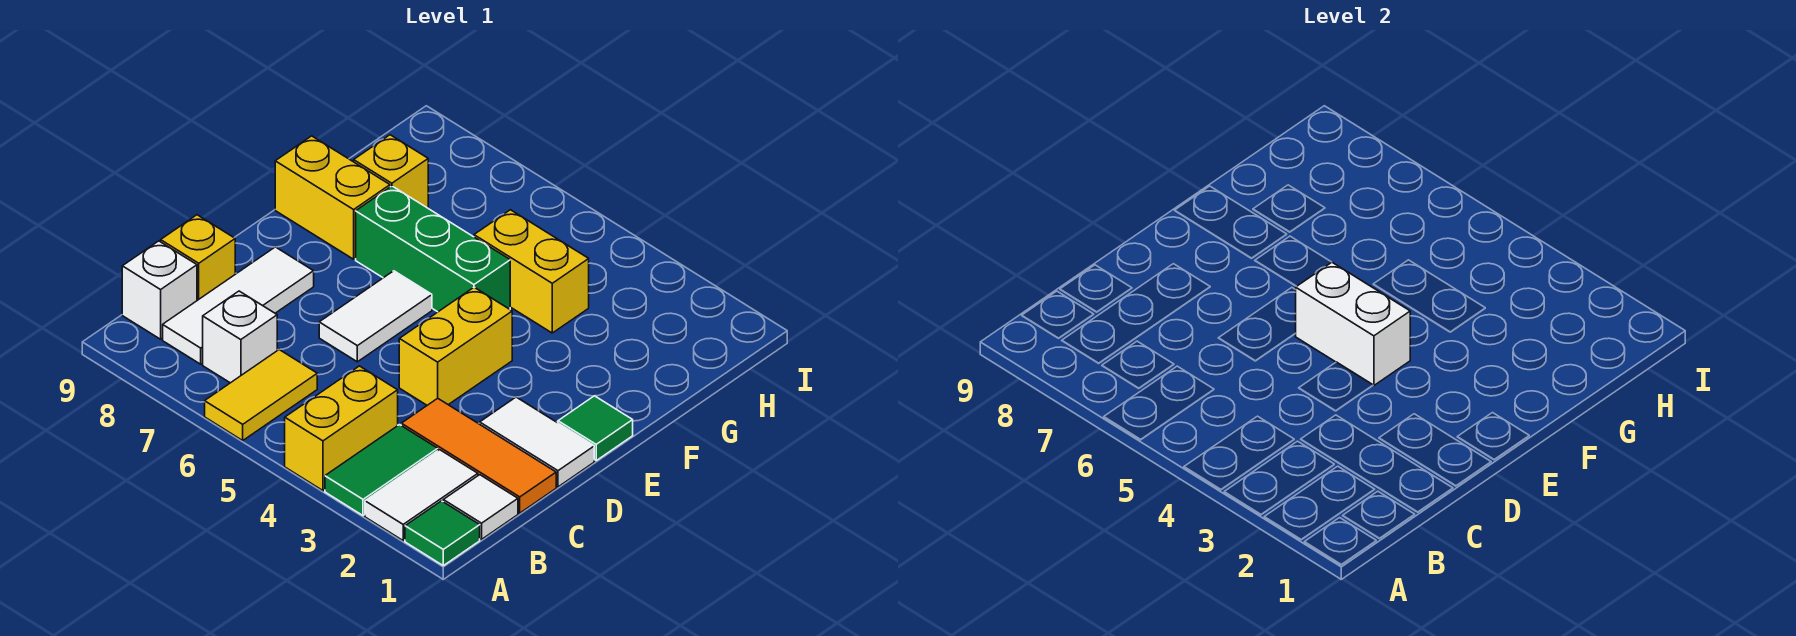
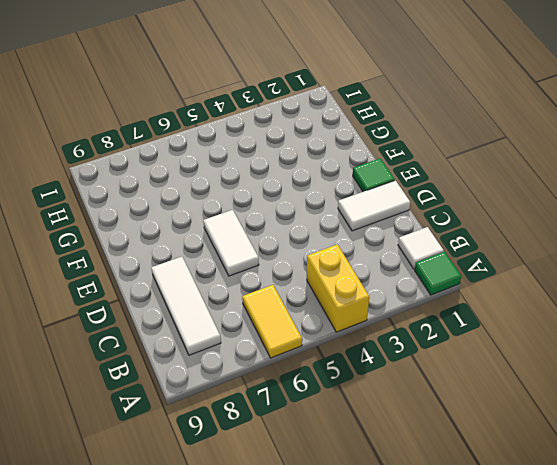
none -> white tile A2:B2 level 1
none -> green tile A3:B3 level 1
none -> white brick B7 level 1

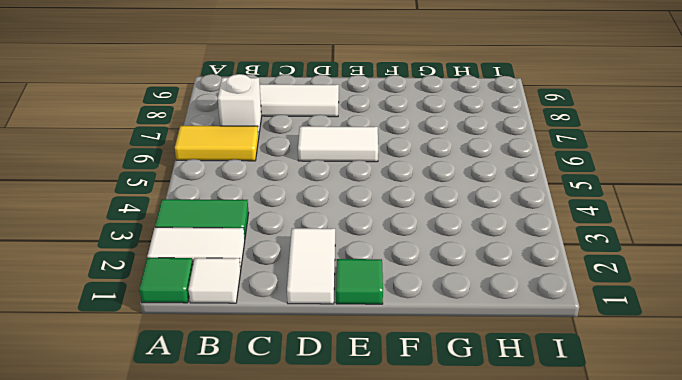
none -> yellow brick A4:B4 level 1
none -> white brick B9 level 1
none -> orange tile C1:C3 level 1

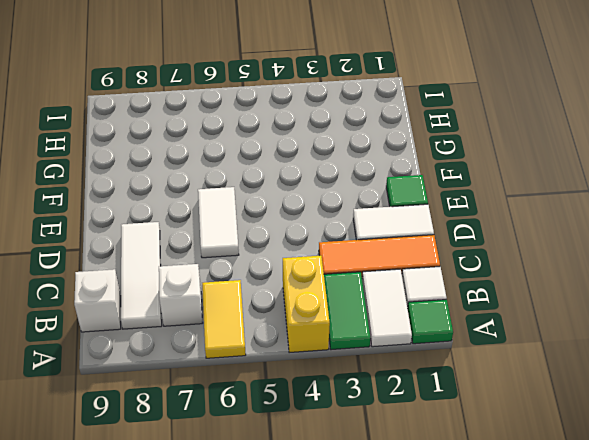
none -> yellow brick C9 level 1
none -> yellow brick D4:E4 level 1
none -> green brick F5:F7 level 1

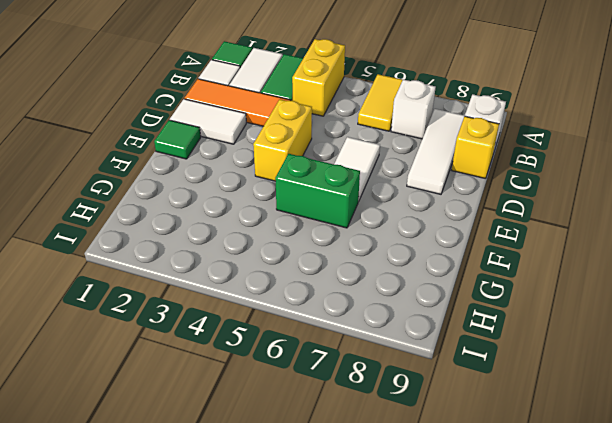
green brick F5:F6 level 1 -> green brick F5:F7 level 1
none -> yellow brick F8:F9 level 1
none -> yellow brick G4:G5 level 1
none -> yellow brick G8 level 1

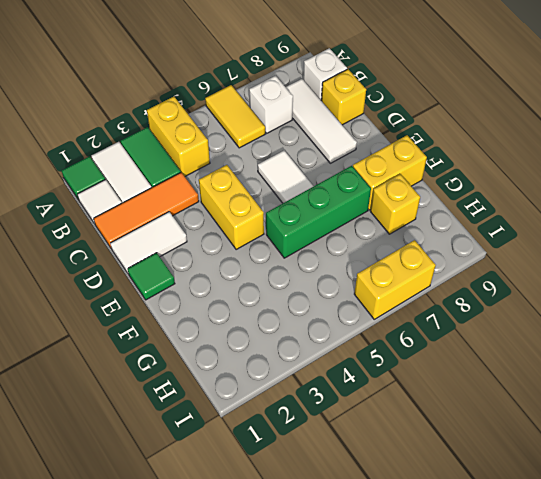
yellow brick I6:I7 level 1 -> yellow brick G4:G5 level 1
none -> white brick E4:E5 level 2

